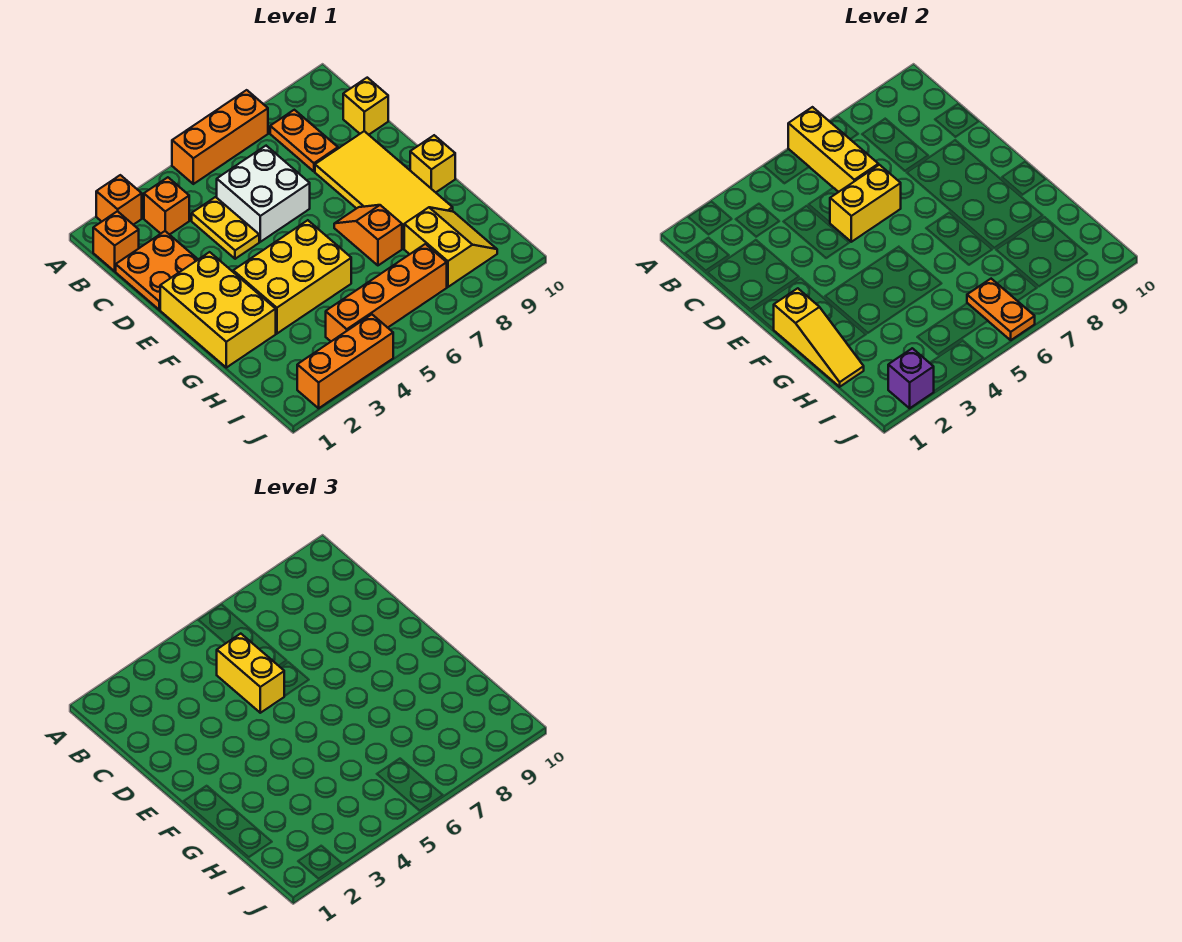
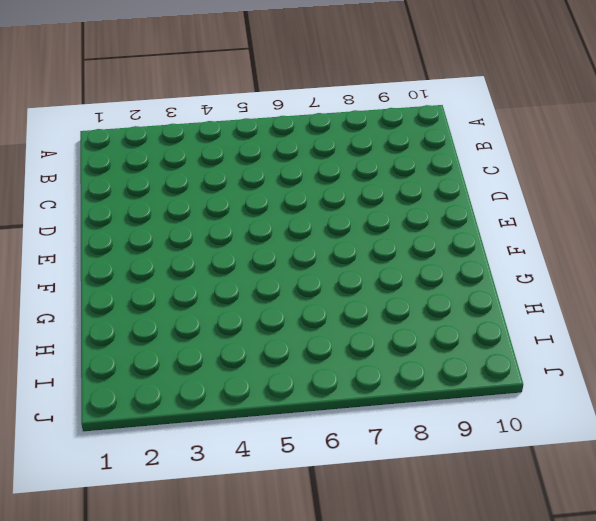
none -> orange brick A2 level 1
none -> orange brick A5:A7 level 1
none -> orange brick B1 level 1

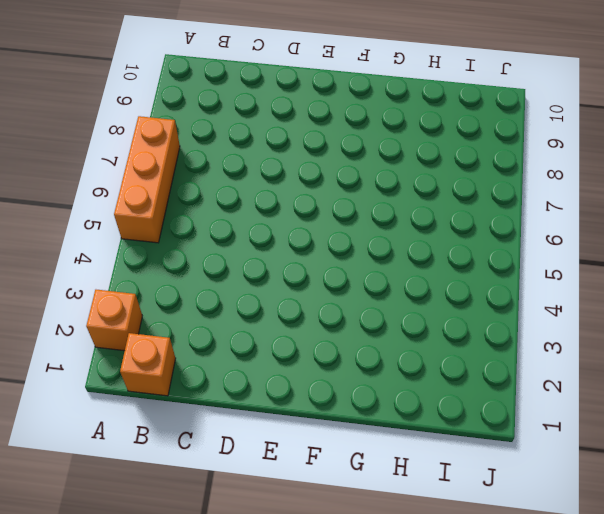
none -> orange brick B3 level 1
none -> orange plate B8:C8 level 1
none -> orange plate C1:D2 level 1

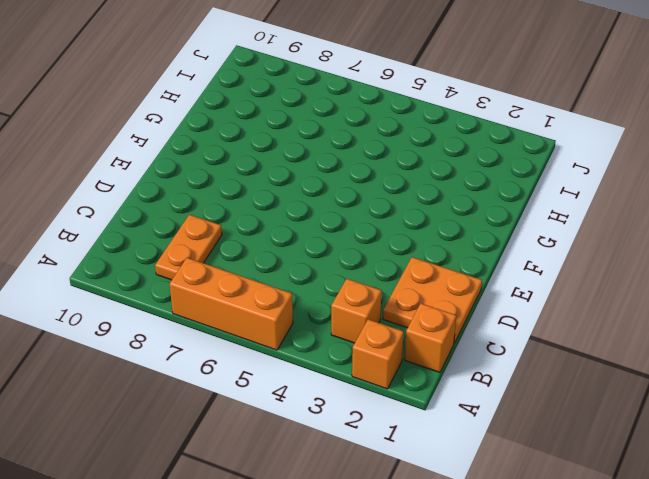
none -> yellow plate C4:D4 level 1
none -> white brick C5:D6 level 1
none -> yellow brick C10 level 1

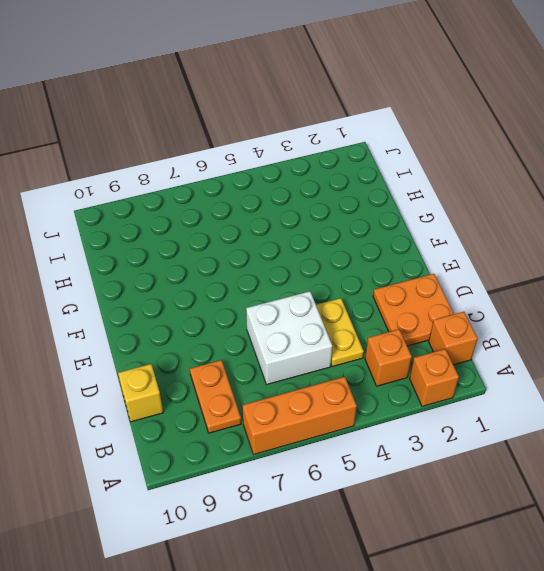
none -> yellow tile D8:G9 level 1
none -> yellow brick E1:G2 level 1
none -> yellow brick F3:G5 level 1

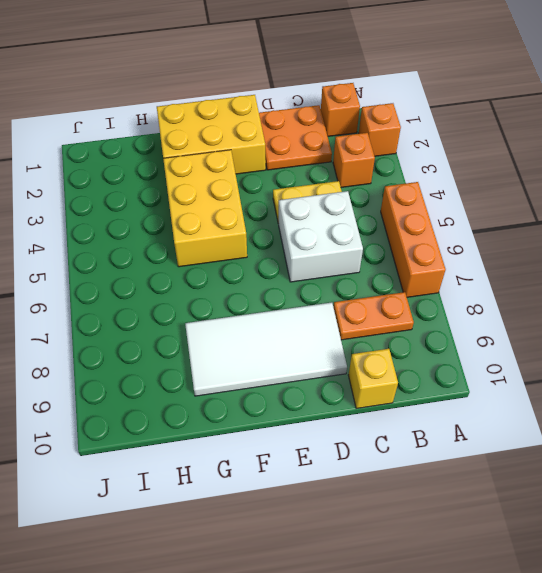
white tile D8:G9 level 1 -> yellow tile D8:G9 level 1
none -> orange slope F7:G7 level 1 top G
none -> yellow brick F10 level 1
none -> yellow slope H8:I9 level 1 top 8

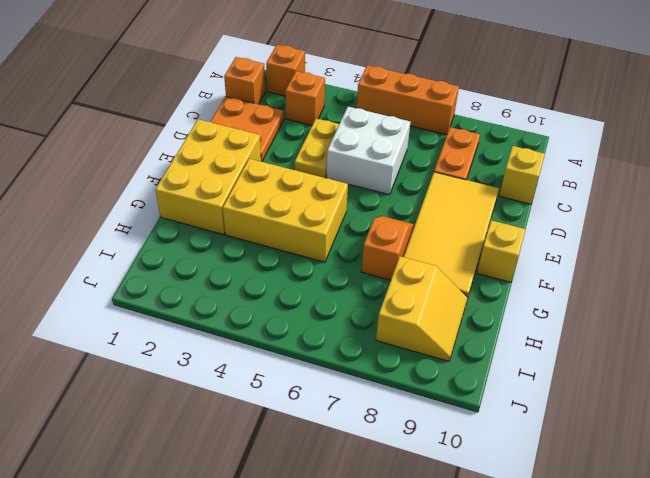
none -> orange brick I4:I7 level 1
none -> orange brick J2:J4 level 1
none -> yellow brick A6:C6 level 2

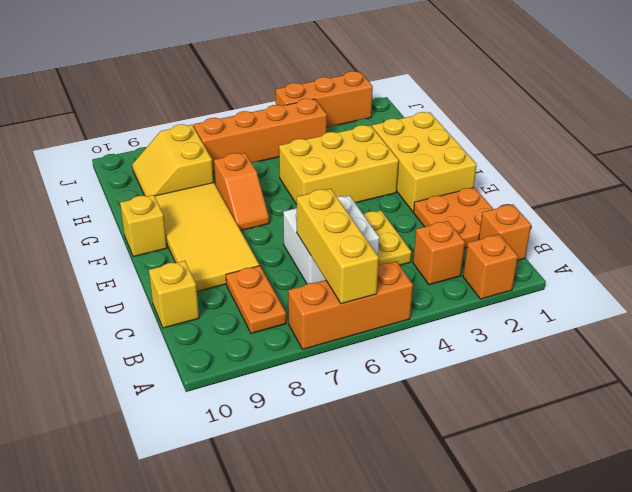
none -> yellow brick D5:D6 level 2
none -> yellow slope F1:H1 level 2 top F
none -> orange plate I6:J6 level 2

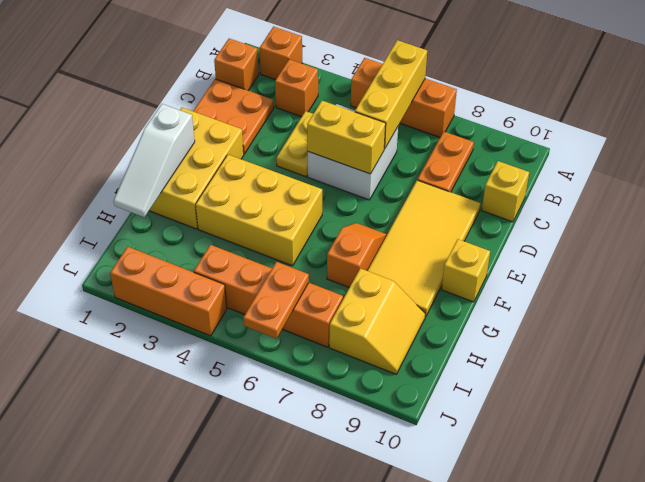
white slope F1:H1 level 2 top F -> yellow slope F1:H1 level 2 top F
none -> purple brick J2 level 2
none -> yellow brick C5:D5 level 3

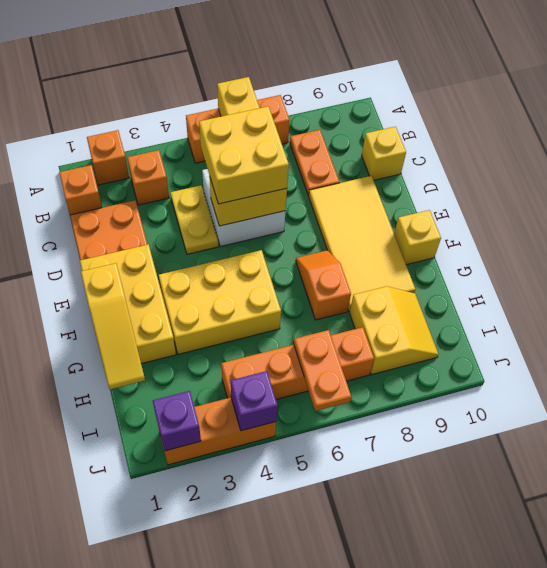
yellow brick C5:D6 level 3 -> yellow brick C5:D5 level 3
purple brick J4 level 2 -> none

